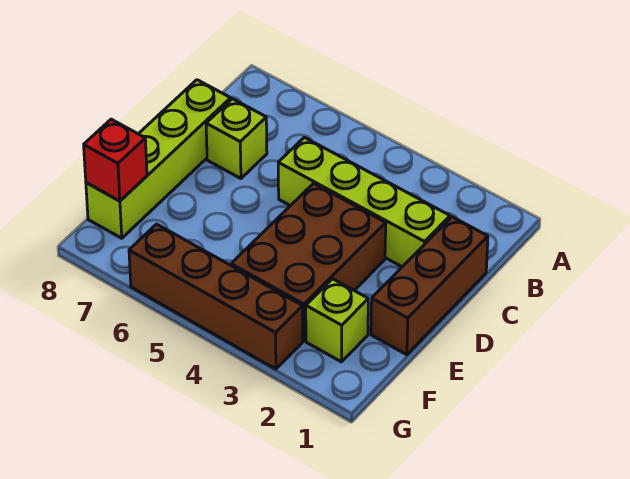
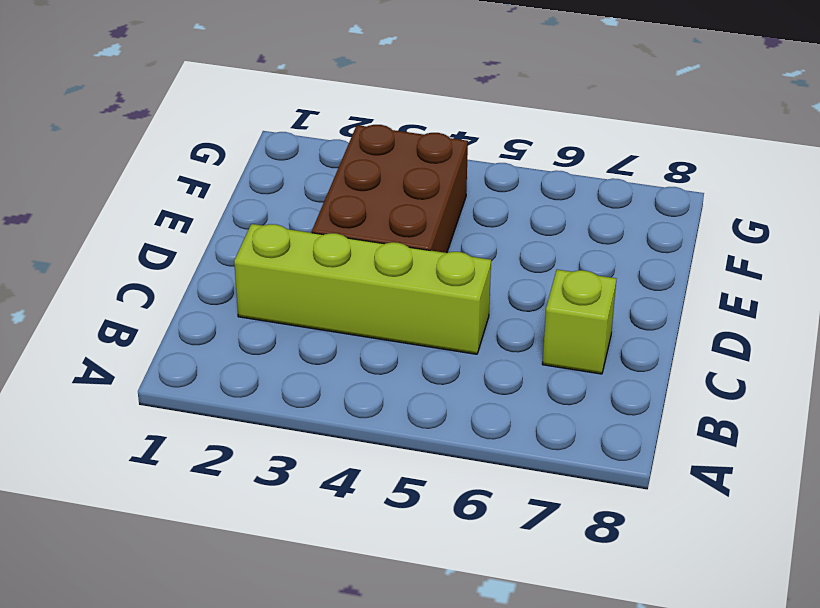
none -> brown brick C1:E1 level 1
none -> lime brick C8:F8 level 1

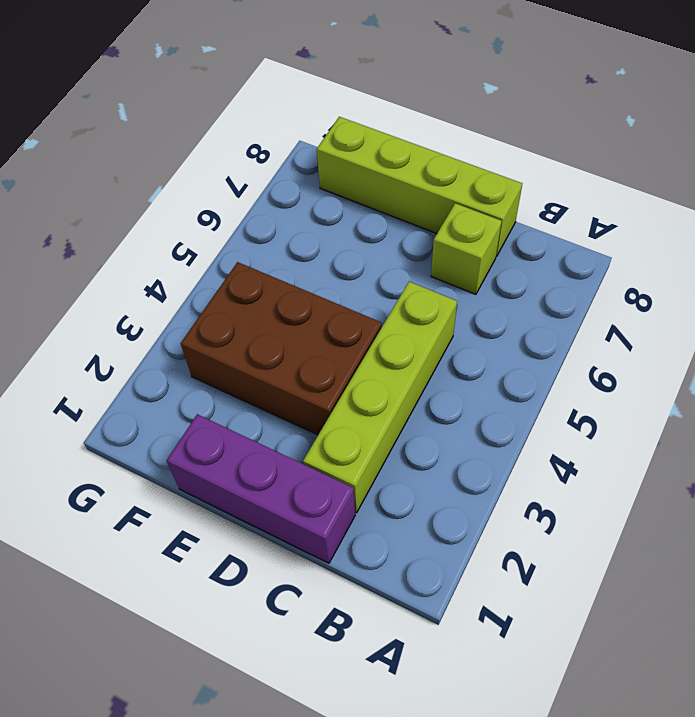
purple brick C1:E1 level 1 -> brown brick C1:E1 level 1
none -> lime brick F2 level 1
none -> brown brick G3:G6 level 1

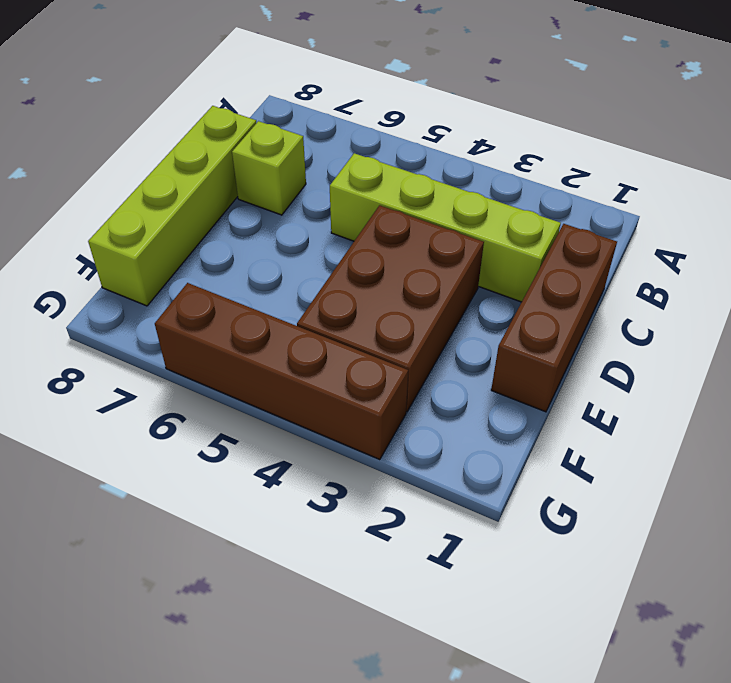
none -> lime brick F2 level 1
none -> red brick F8 level 2

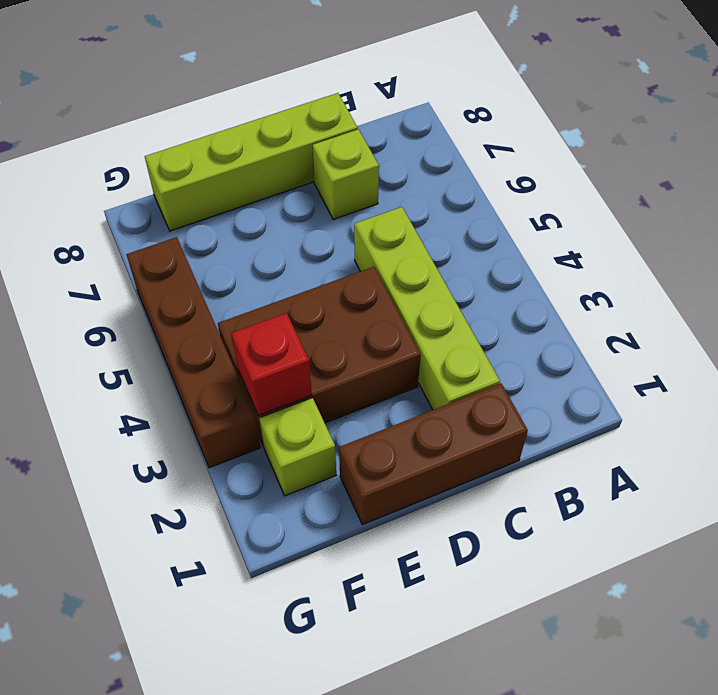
red brick F3 level 2 -> red brick F8 level 2

